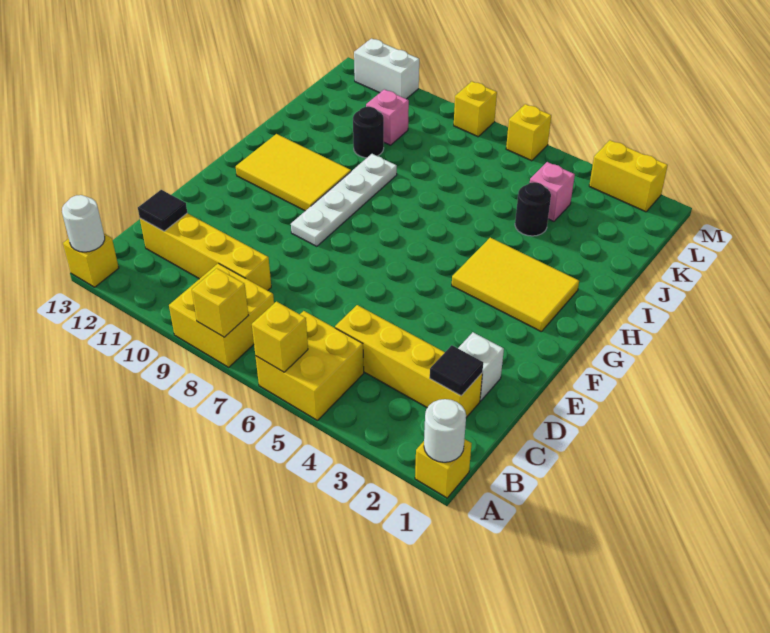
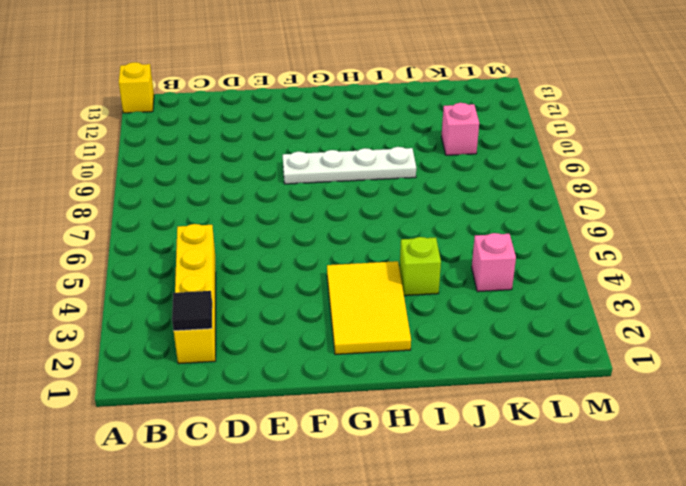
lime brick I4 level 1 -> none
none -> yellow brick A1 level 1
none -> yellow brick A5:B6 level 1
none -> yellow brick A8:B9 level 1

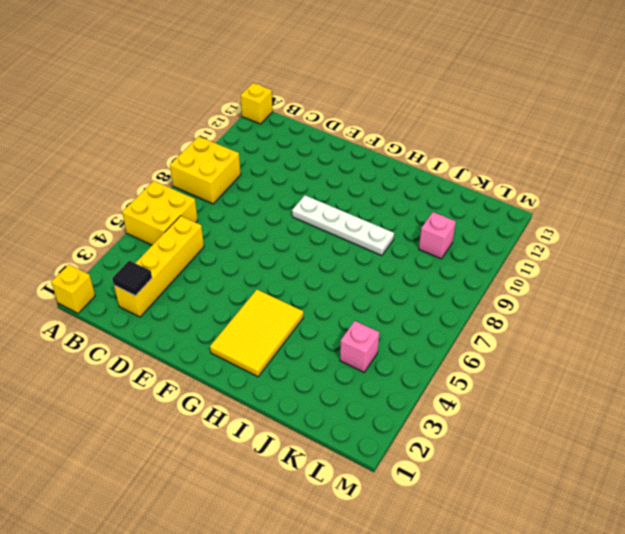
none -> yellow brick C9:C12 level 1
none -> white brick D2 level 1
none -> yellow tile G10:H12 level 1

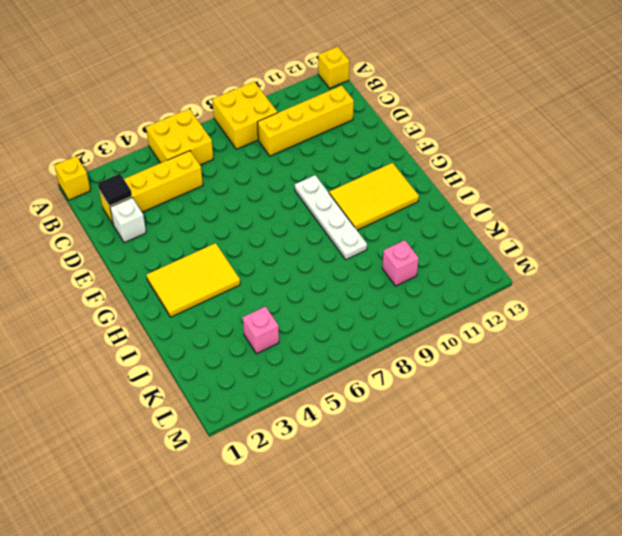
none -> black round brick J4 level 1
none -> black round brick J10 level 1
none -> yellow brick M2:M3 level 1

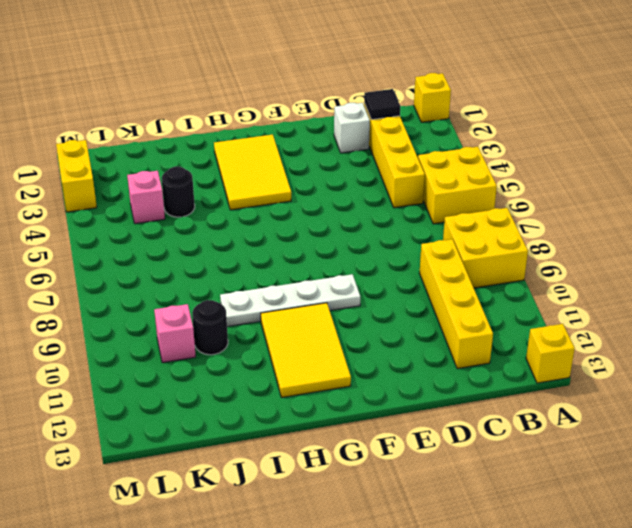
none -> yellow brick M6 level 1
none -> yellow brick M8 level 1
none -> white brick M11:M12 level 1

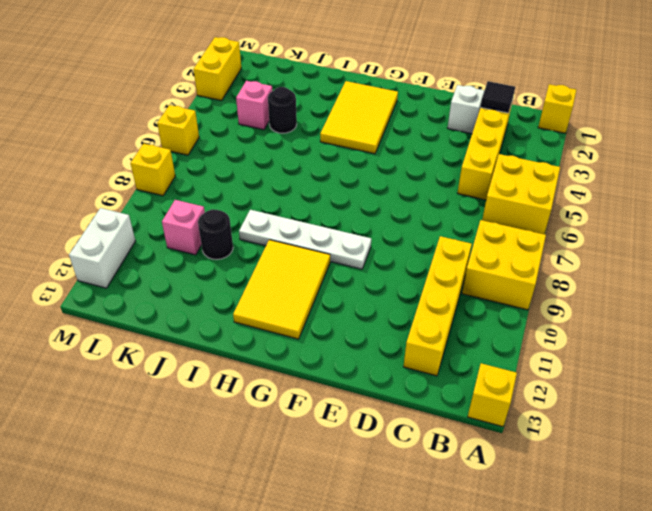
none -> white round brick A1 level 2
none -> yellow brick A6 level 2
none -> yellow brick A8 level 2

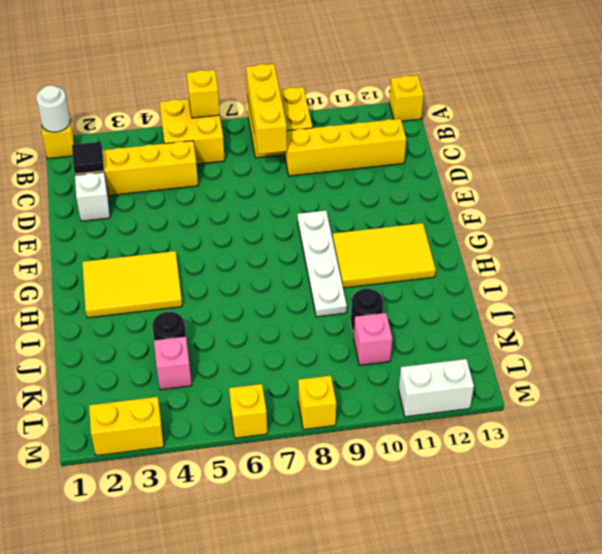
yellow brick A8:C8 level 2 -> yellow brick A8 level 2
none -> white round brick A13 level 2
none -> black tile C12 level 2

